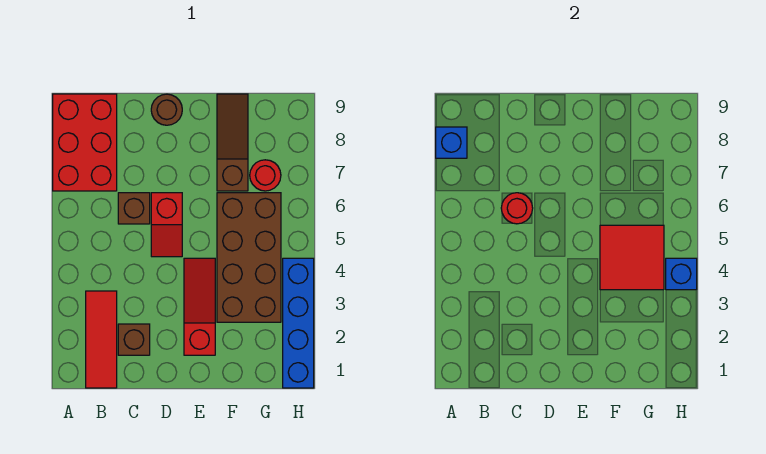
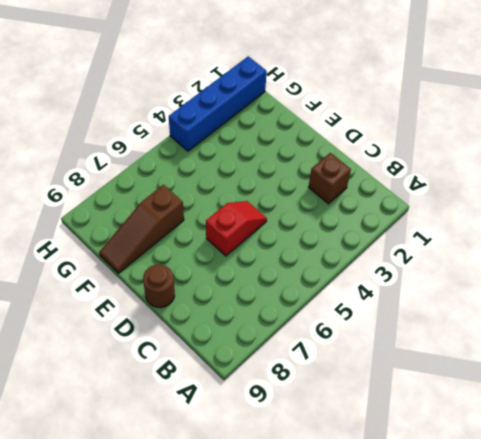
none -> red brick A7:B9 level 1
none -> red tile B1:B3 level 1
none -> brown brick C6 level 1

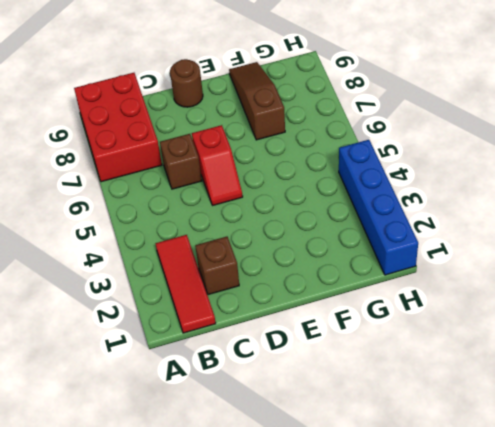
none -> red slope E2:E4 level 1 top 2
none -> brown brick F3:G6 level 1
none -> red round brick G7 level 1

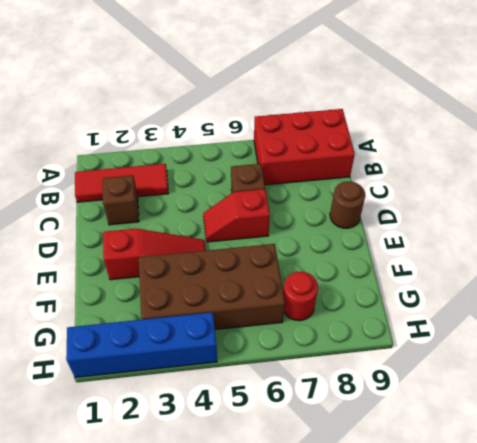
none -> brown slope F7:F9 level 1 top 7
none -> blue brick A8 level 2
none -> red round brick C6 level 2

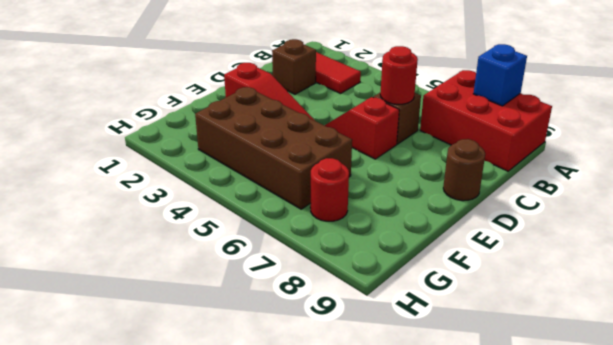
none -> brown slope F7:F9 level 1 top 7
none -> blue brick H1:H4 level 1
none -> red tile F4:G5 level 2

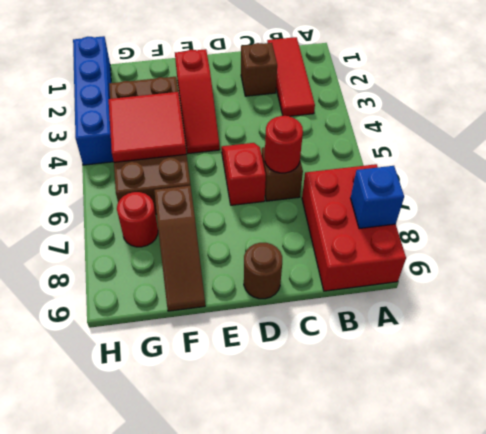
none -> blue brick H4 level 2

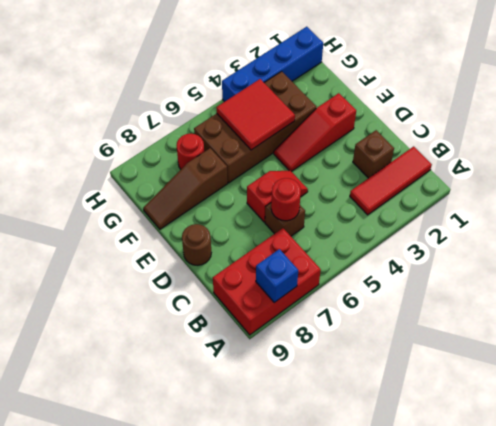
none -> blue brick H4 level 2

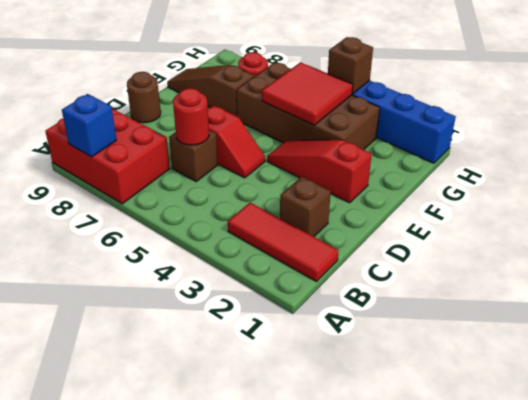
brown brick H4 level 2 -> blue brick H4 level 2

